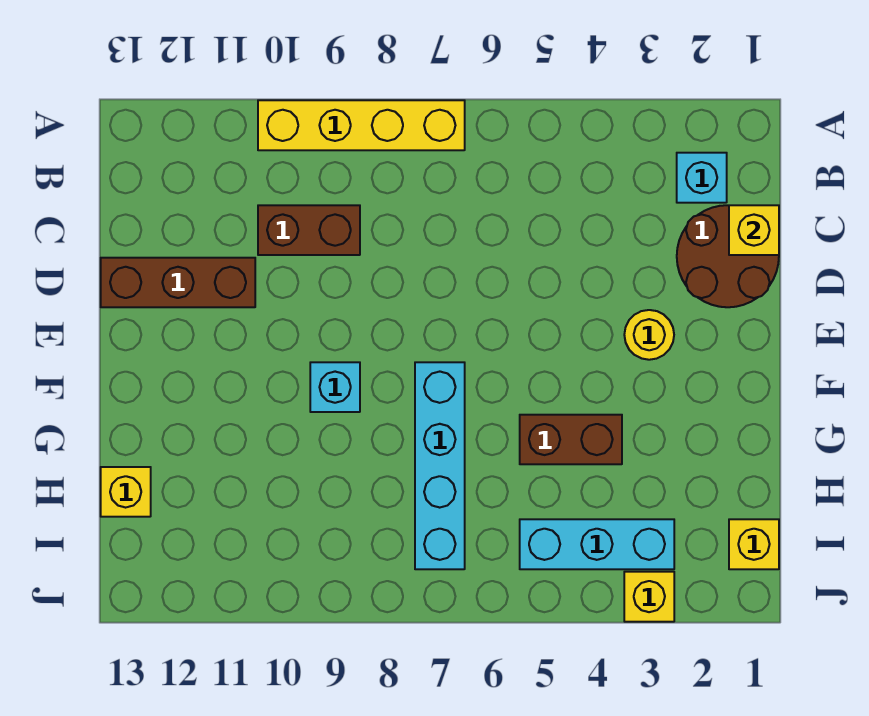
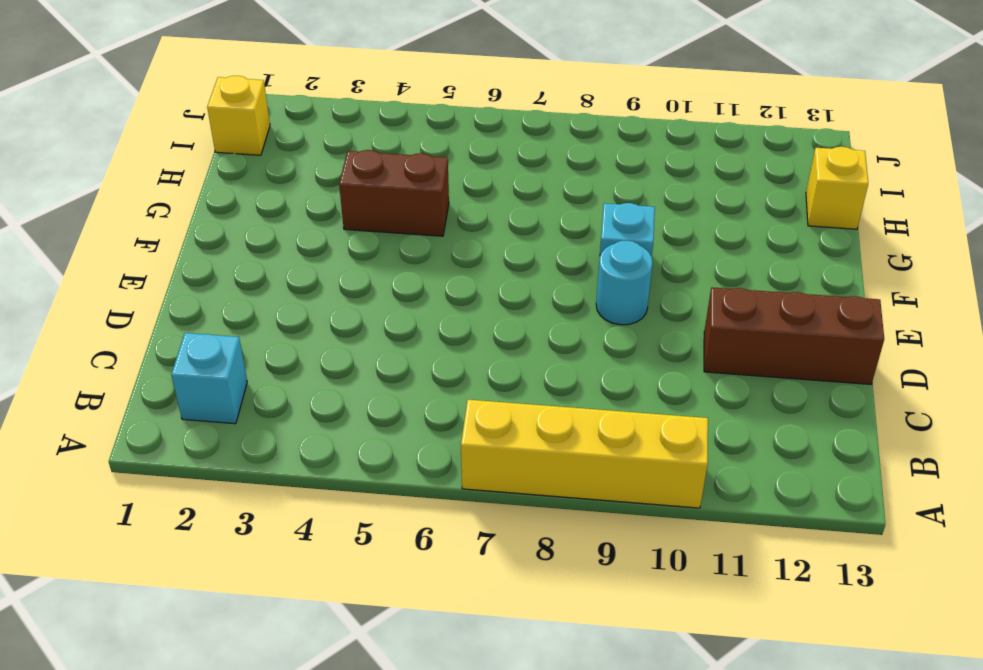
cyan round brick E9 level 1 -> none
none -> brown round brick C1:D2 level 1
none -> brown brick C9:C10 level 1
none -> yellow round brick E3 level 1

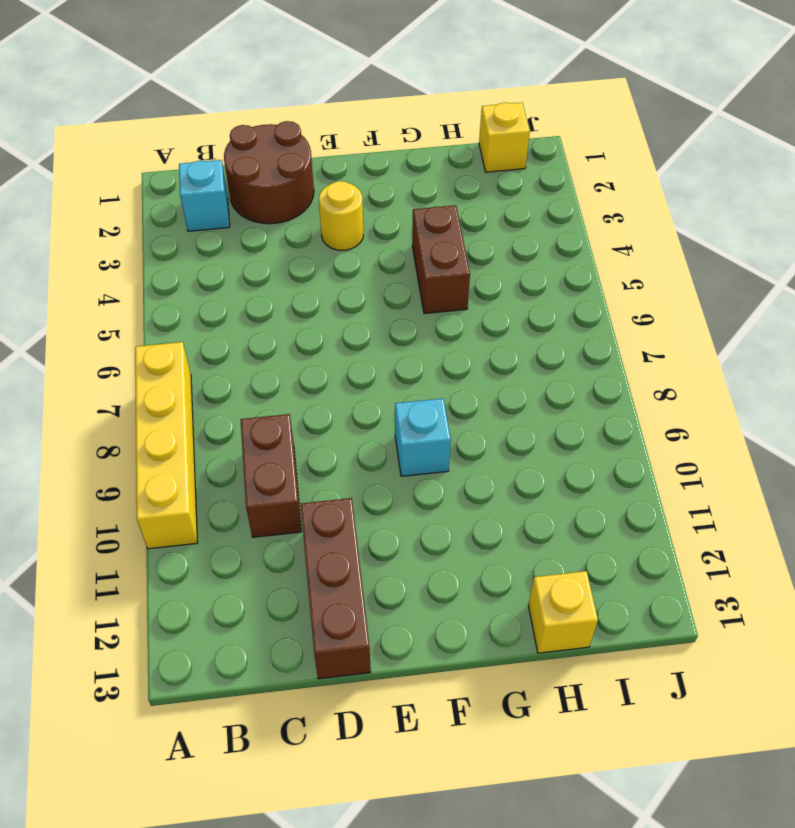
none -> cyan brick F7:I7 level 1
none -> cyan brick I3:I5 level 1
none -> yellow brick J3 level 1

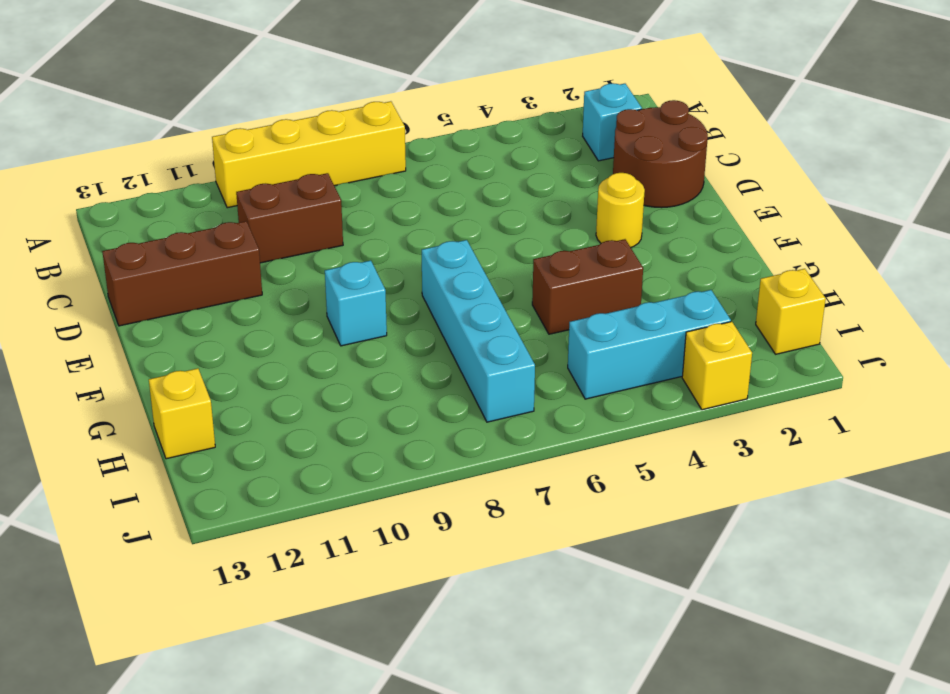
none -> yellow brick C1 level 2

